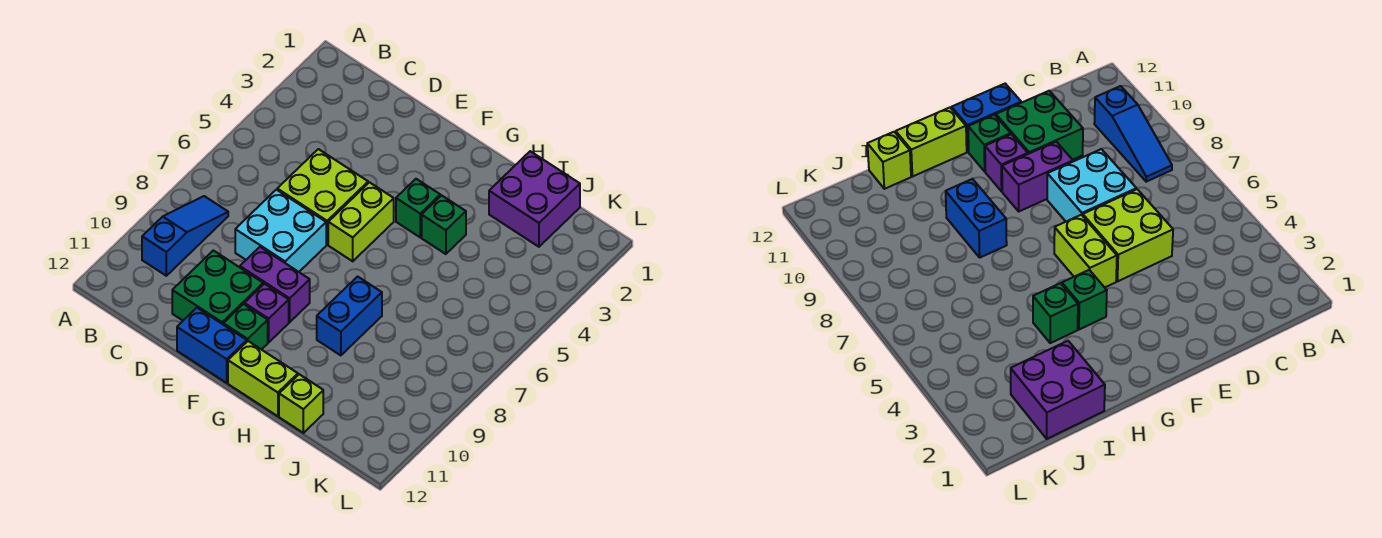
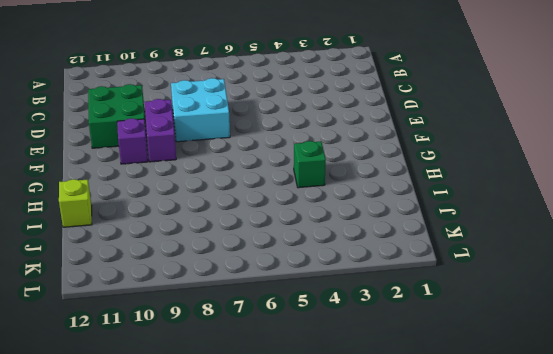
none -> blue slope B8:B10 level 1 top 10
none -> lime brick D5:E6 level 1
none -> blue brick E12:F12 level 1

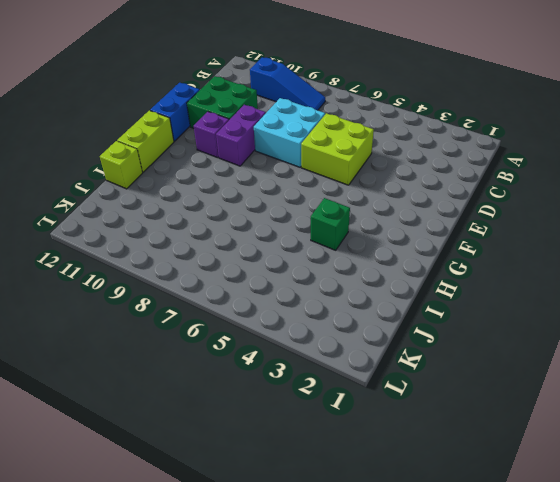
none -> lime brick F5:F6 level 1
none -> green brick F11 level 1
none -> green brick G4 level 1

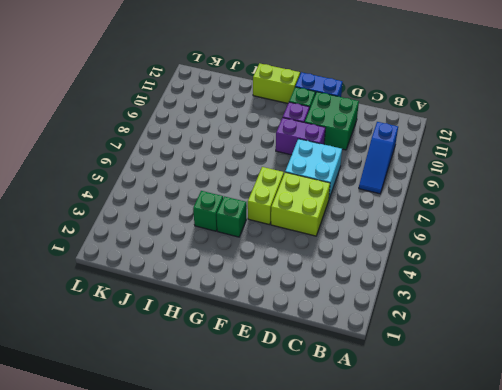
none -> blue brick H8:H9 level 1
none -> purple brick I1:J2 level 1
none -> lime brick I12 level 1

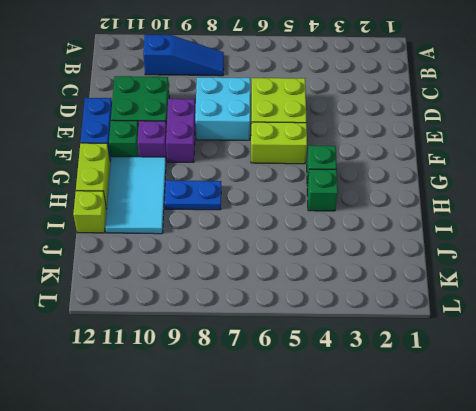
cyan tile G10:I11 level 1 -> none
blue plate H8:H9 level 1 -> blue brick H8:H9 level 1
none -> purple brick I1:J2 level 1

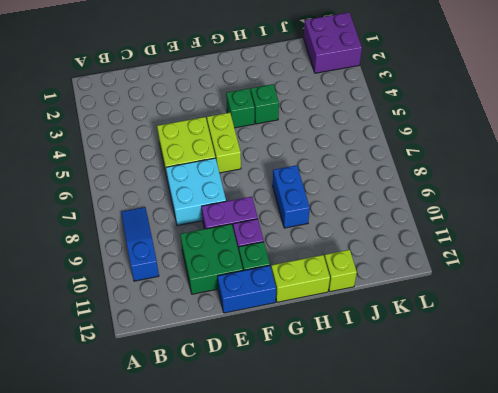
purple brick K1:L2 level 1 -> purple brick I1:J2 level 1

